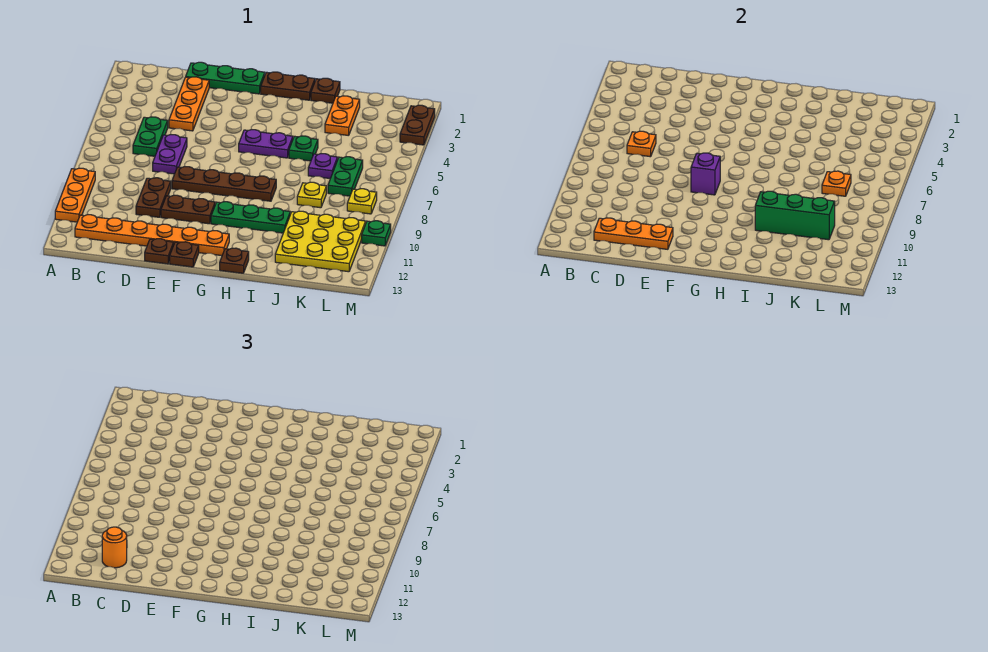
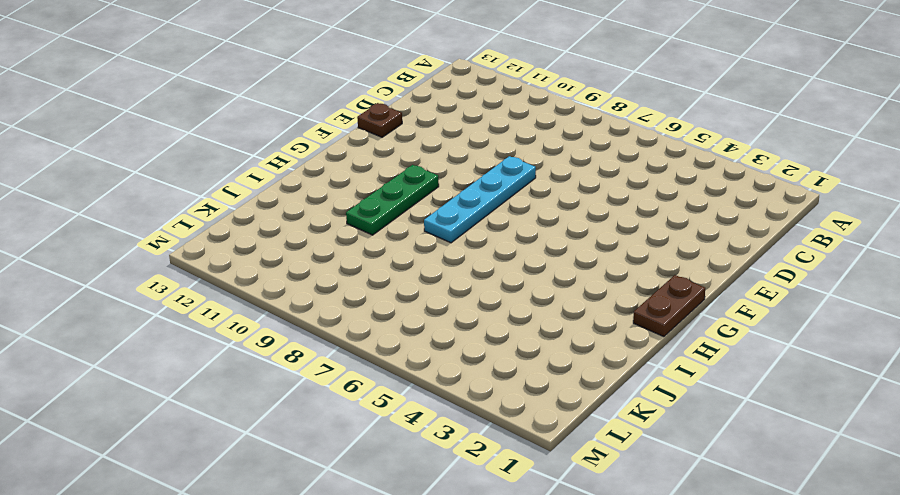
cyan plate E8:H8 level 1 -> brown plate E8:H8 level 1
none -> orange plate A9:A11 level 1
none -> orange plate B12:G12 level 1
none -> green plate C5:C6 level 1
none -> green plate D1:F1 level 1

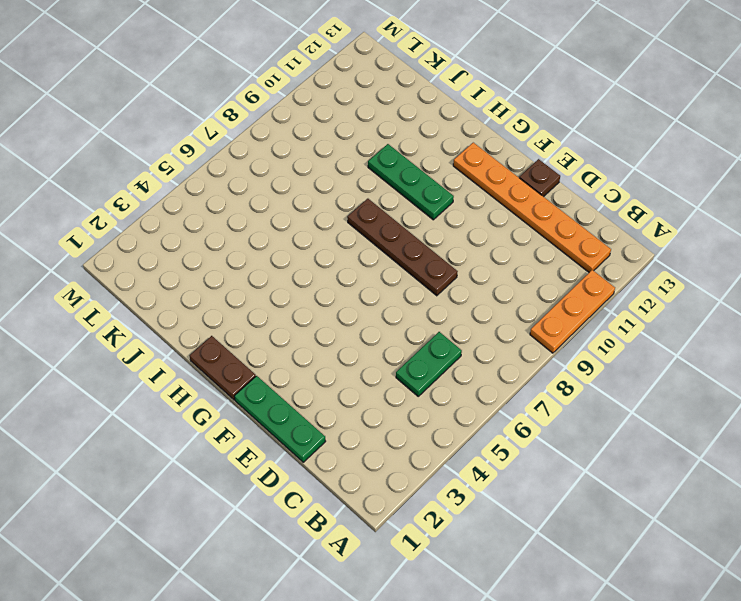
none -> orange plate D2:D4 level 1
none -> purple plate D6:D7 level 1
none -> brown plate D9:D10 level 1
none -> brown plate E10:F10 level 1

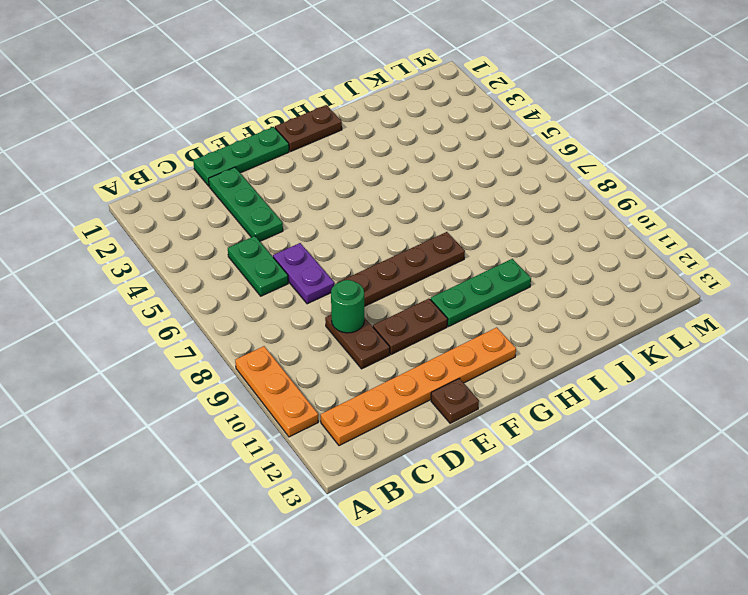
green plate D2:D4 level 1 -> orange plate D2:D4 level 1
green round brick D9 level 2 -> none
none -> brown plate F13 level 1
none -> purple plate G5:H5 level 1
none -> brown plate H13 level 1
none -> brown plate I1 level 1

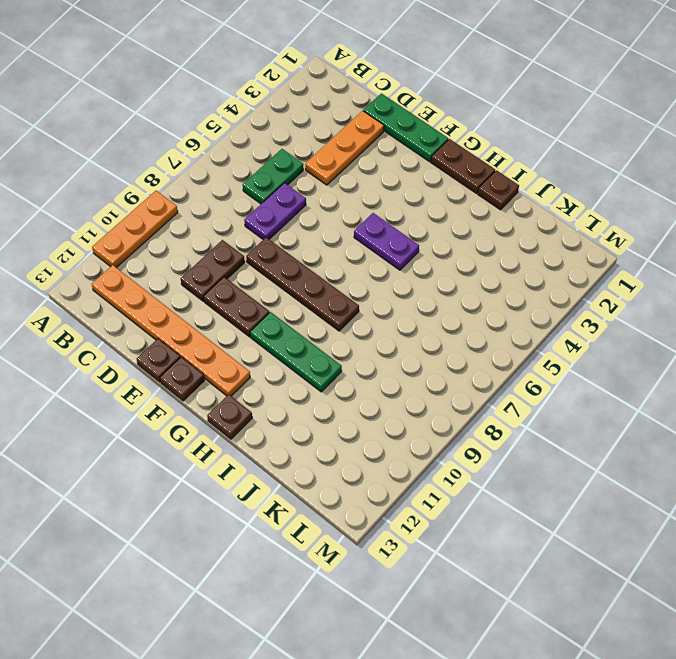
none -> green plate I5 level 1
none -> orange plate J2:J3 level 1
none -> purple plate J6 level 1
none -> yellow plate J8 level 1

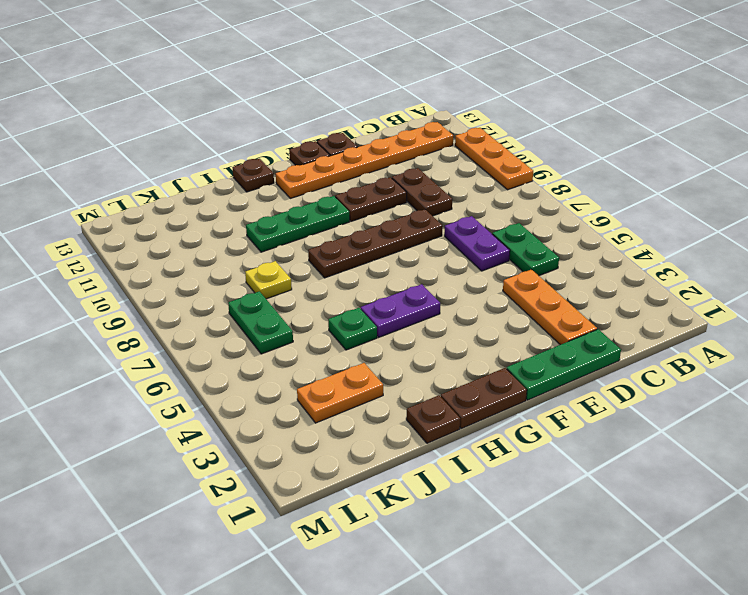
orange plate J3:K3 level 1 -> orange plate J2:J3 level 1
none -> purple plate J6 level 1
none -> yellow plate J10:L12 level 1
none -> yellow plate L8 level 1
none -> brown plate M2:M3 level 1

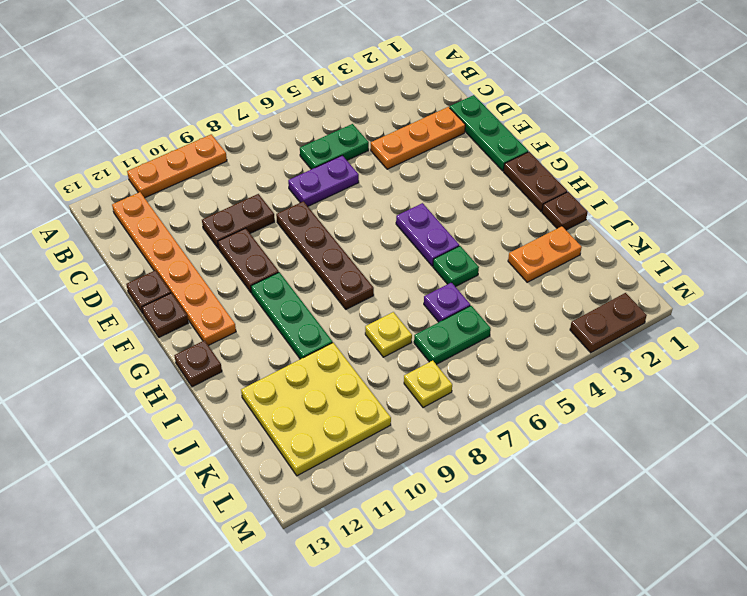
none -> green plate M10 level 1
none -> orange plate C6 level 2
none -> orange plate C12:E12 level 2
none -> purple brick F8 level 2

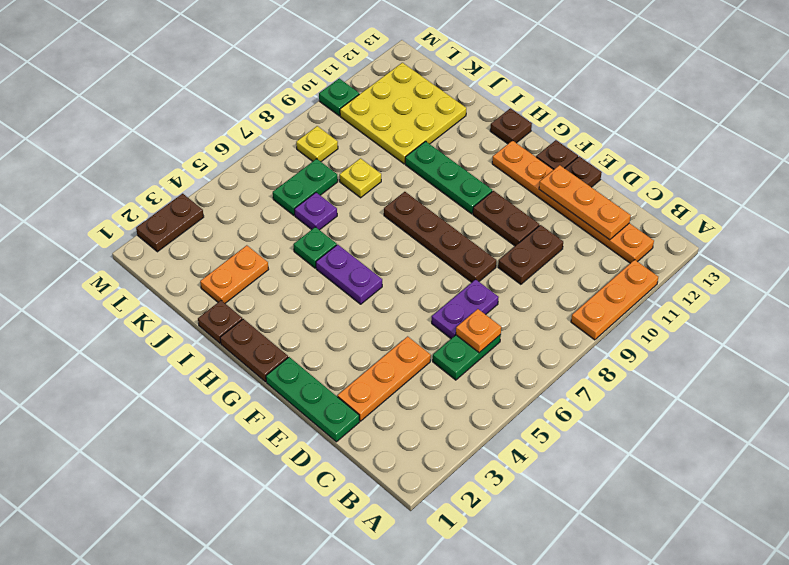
none -> purple brick F8 level 2
none -> green brick I10:K10 level 2
none -> orange plate K7 level 2
none -> orange round brick C12 level 3

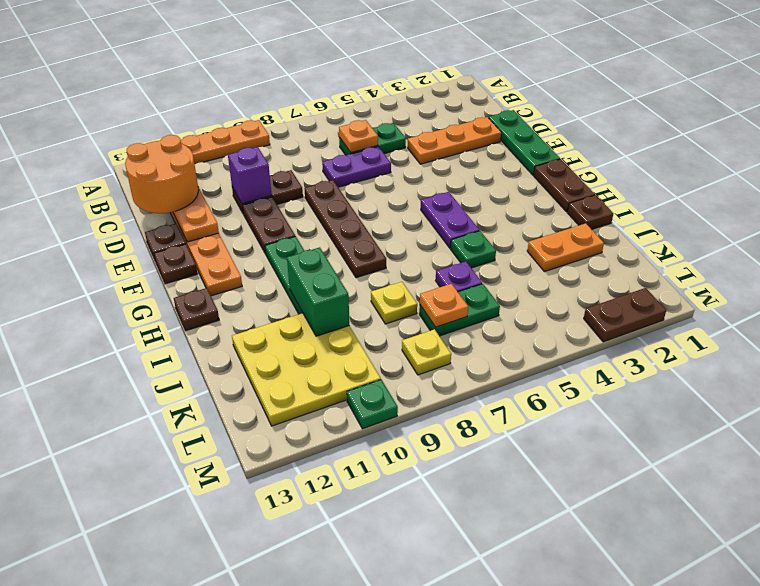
orange round brick C12:D13 level 3 -> orange round brick C12 level 3
purple brick D10 level 2 -> purple brick F8 level 2
green brick I10:J10 level 2 -> green brick I10:K10 level 2

